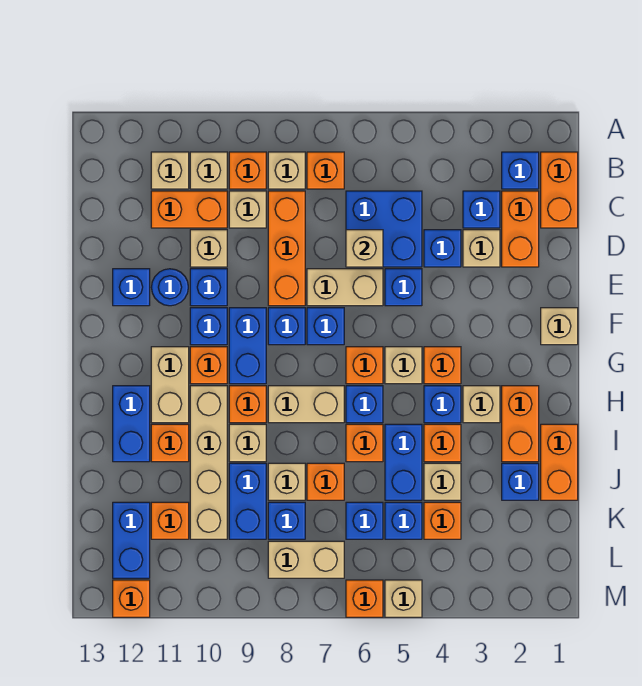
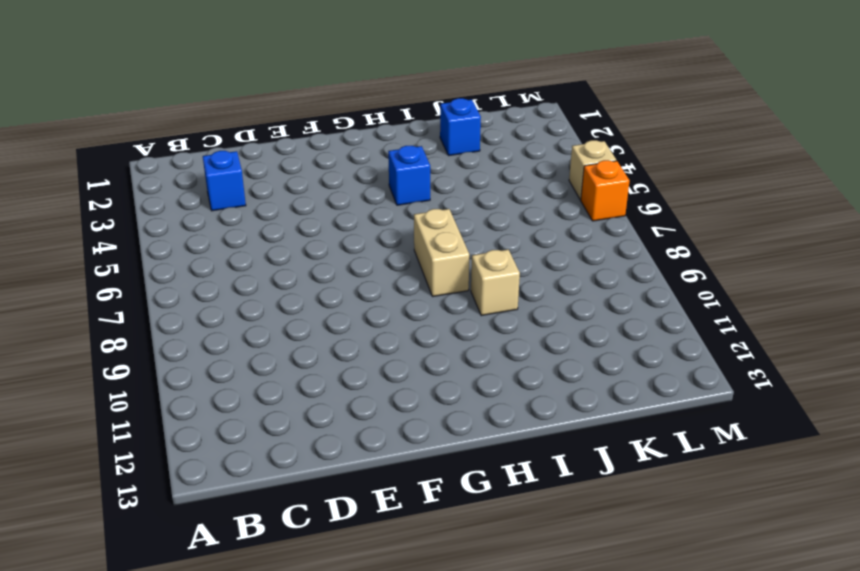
none -> orange brick B1:C1 level 1
none -> blue brick B2 level 1
none -> orange brick B7 level 1
none -> tan brick B8 level 1

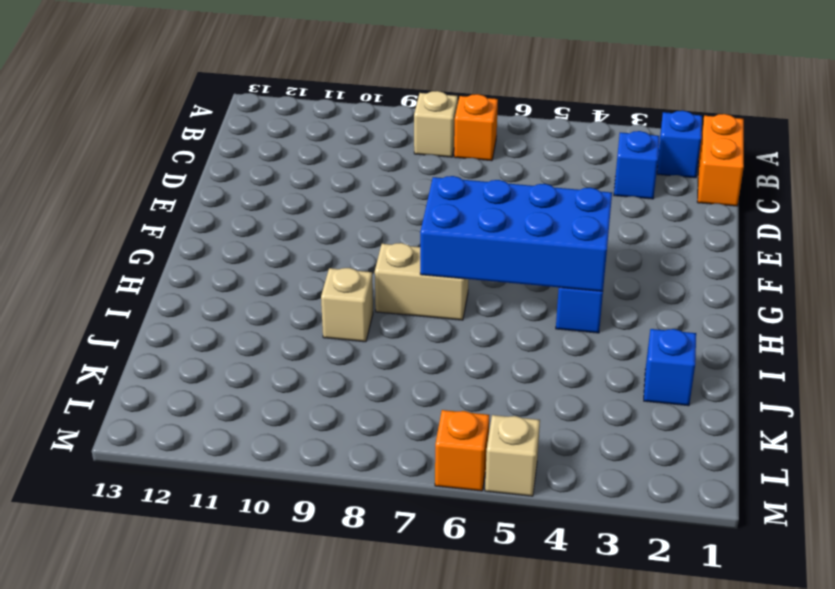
blue brick G4:H7 level 2 -> none
none -> orange brick B9 level 1
none -> tan brick B10 level 1
none -> tan brick B11 level 1
none -> orange brick C2:D2 level 1

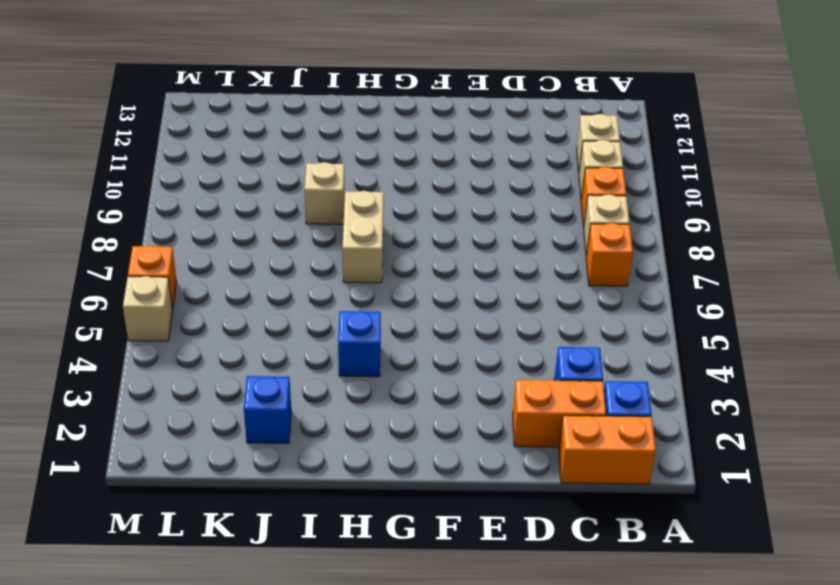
none -> blue brick C5:D6 level 1
none -> orange brick C8:E8 level 1
none -> tan brick C9 level 1
none -> orange brick C10:C11 level 1

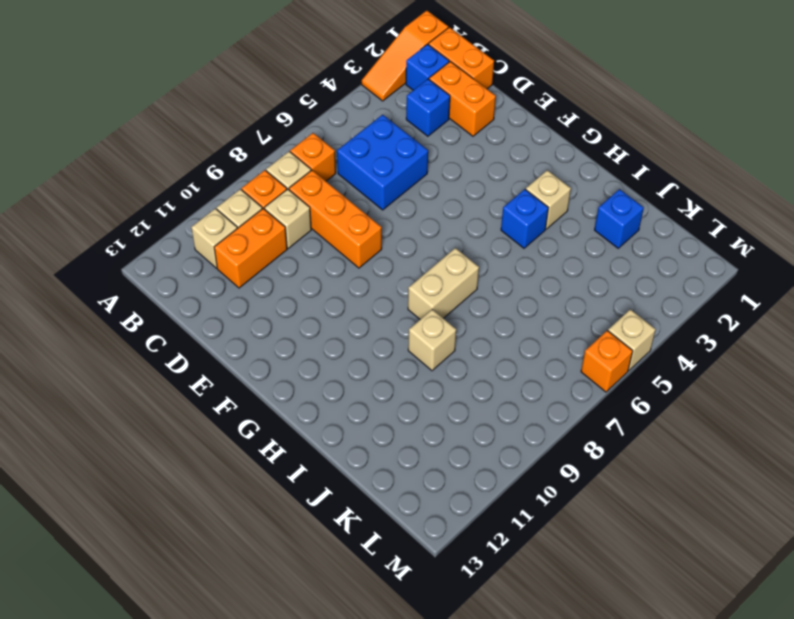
orange slope A1:A3 level 1 top 1 -> none
none -> tan brick D3 level 1
none -> blue brick D4 level 1
none -> tan brick D10 level 1
none -> blue brick E5 level 1

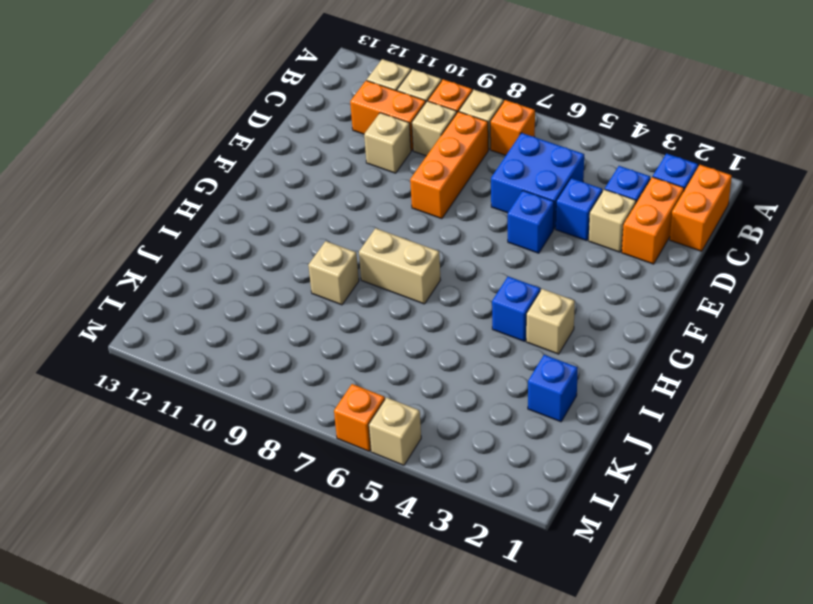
none -> tan brick E6:E7 level 1
none -> blue brick E10 level 1
none -> blue round brick E11 level 1
none -> blue brick E12 level 1

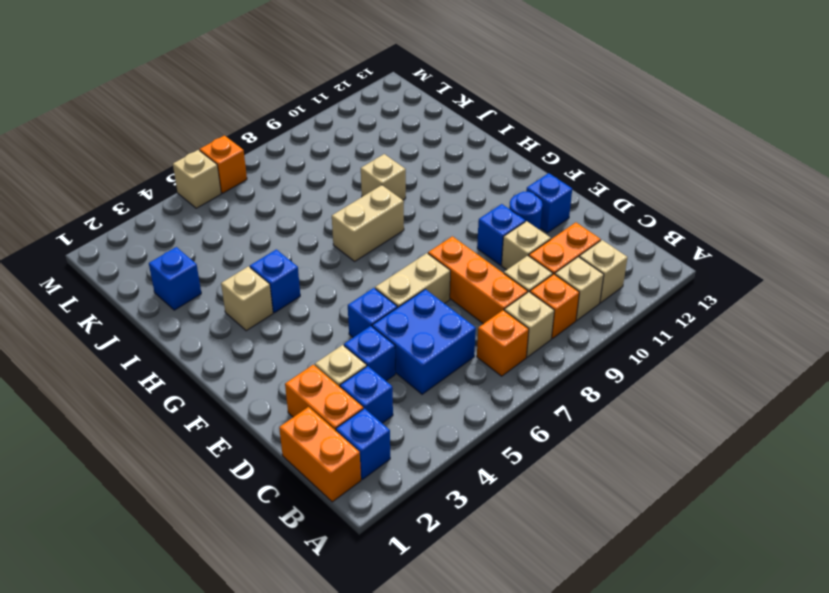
none -> tan brick F1 level 1
none -> blue brick F7 level 1
none -> blue brick F8 level 1
none -> blue brick F9:G9 level 1

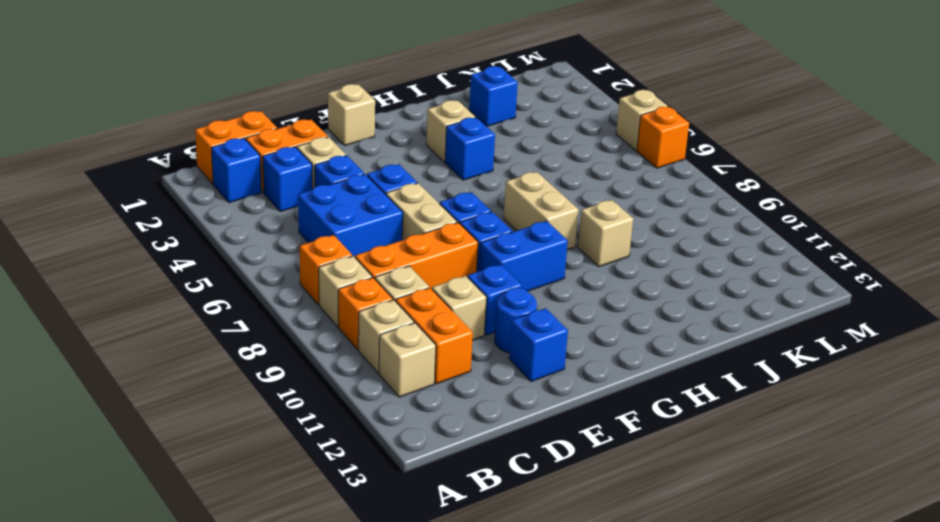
none -> blue brick F10 level 1
none -> orange brick G4 level 1
none -> tan brick G5 level 1
none -> orange brick G6 level 1

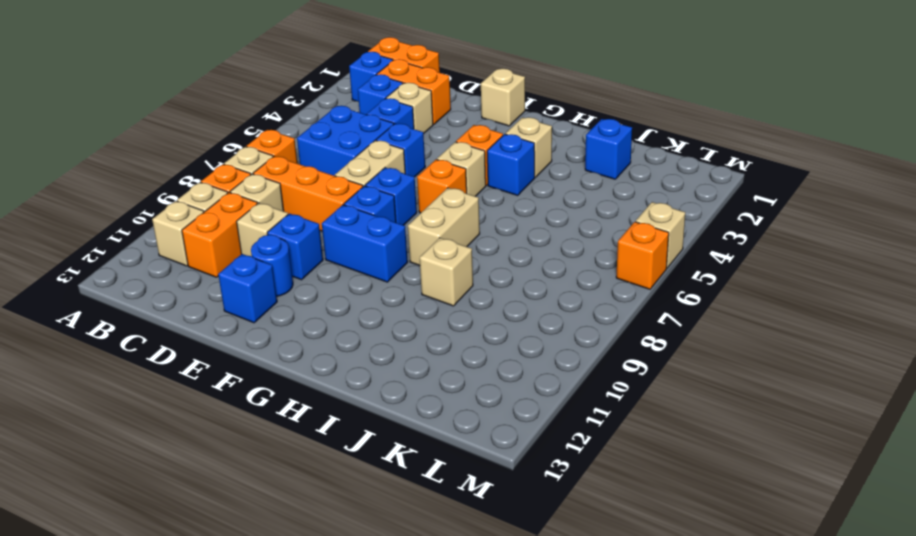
none -> blue brick F10 level 1
none -> orange brick G10 level 1
none -> tan brick G11:H11 level 1
none -> orange brick H2:I2 level 1

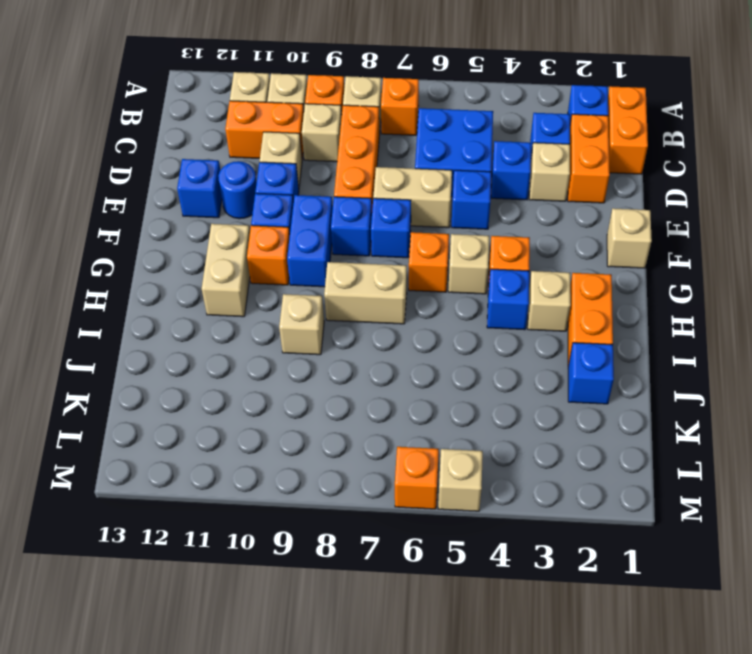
none -> blue brick H6 level 1
none -> orange brick H9 level 1
none -> tan brick H10:K10 level 1
none -> blue brick H12:I12 level 1

